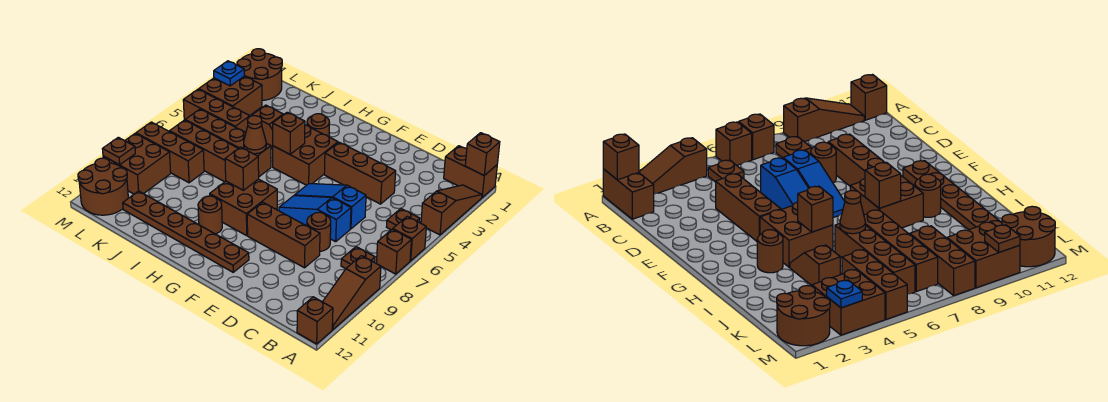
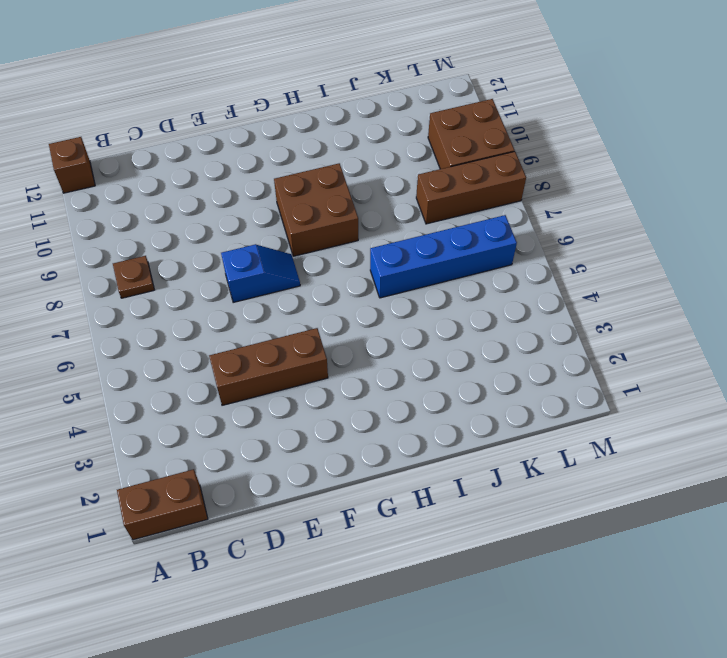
blue slope E7:F7 level 1 top E -> blue slope D7:F7 level 1 top D
blue brick I6:L6 level 1 -> brown brick I6:L6 level 1
none -> brown slope A2:A4 level 1 top 4
none -> brown brick A6 level 1
none -> brown brick A7 level 1
none -> brown slope A9:A11 level 1 top 9

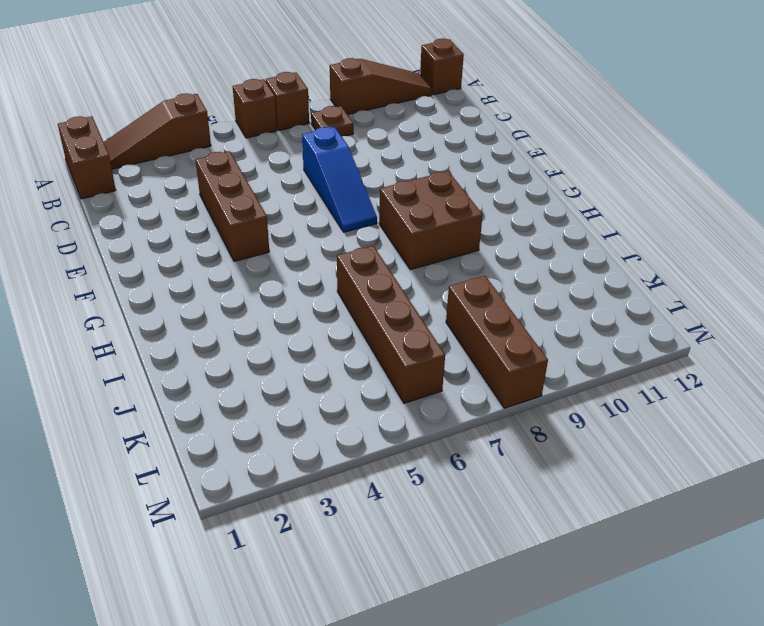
none -> brown plate B5 level 1
none -> blue slope D6:F6 level 1 top D
none -> brown round brick D8 level 1
none -> brown brick D9:F9 level 1

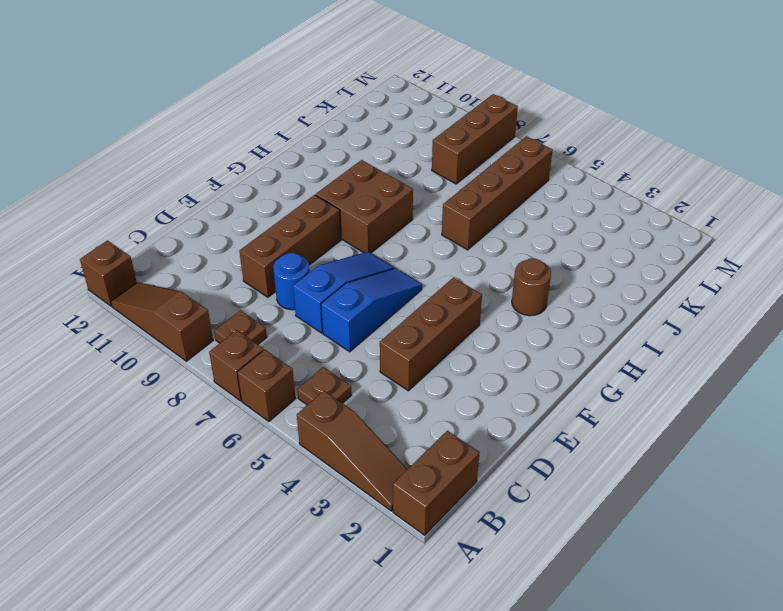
blue round brick D8 level 1 -> brown round brick D8 level 1
none -> brown plate F11:K11 level 1
none -> brown brick G4:H5 level 1
none -> brown round brick H10 level 1
none -> brown slope I4:J4 level 1 top J

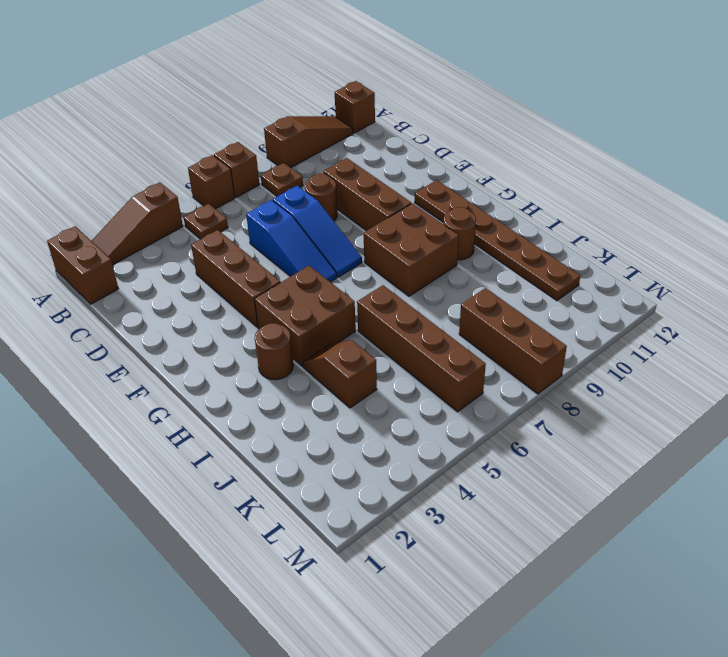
none -> brown brick I7:L7 level 1
none -> brown brick K5:M5 level 1
none -> brown round brick L1:M2 level 1
none -> brown brick L3:M4 level 1

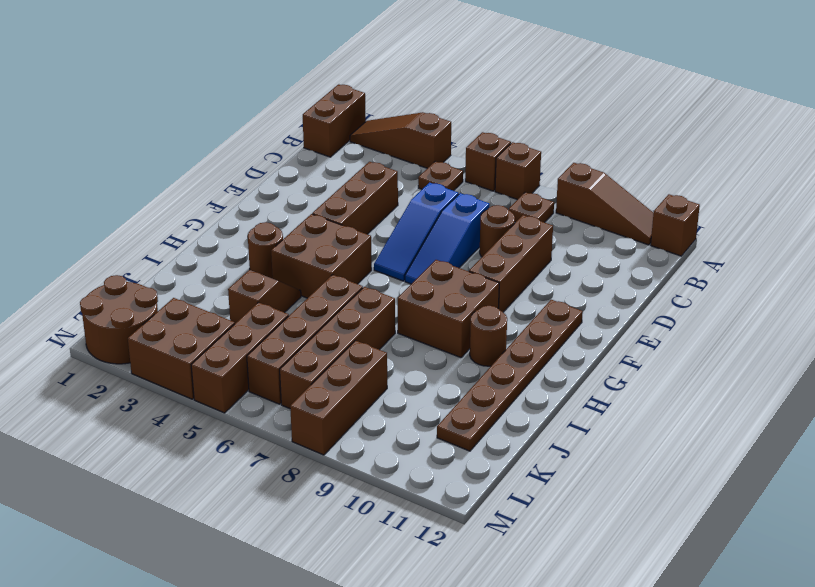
none -> brown brick L9:M10 level 1
none -> brown round brick L11:M12 level 1
none -> brown brick A1 level 2
none -> brown brick H5 level 2

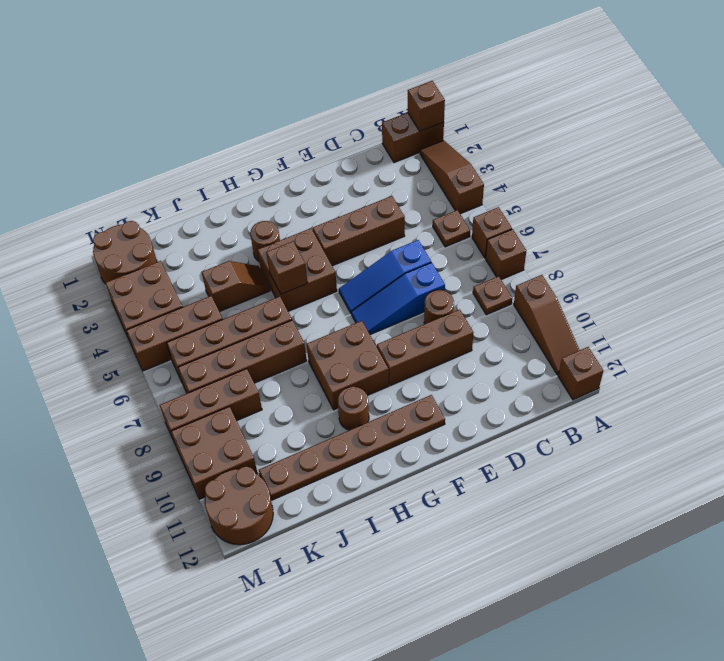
none -> brown brick H8 level 2
none -> brown cone I6 level 2
none -> blue plate M3 level 2
none -> brown plate M10 level 2

